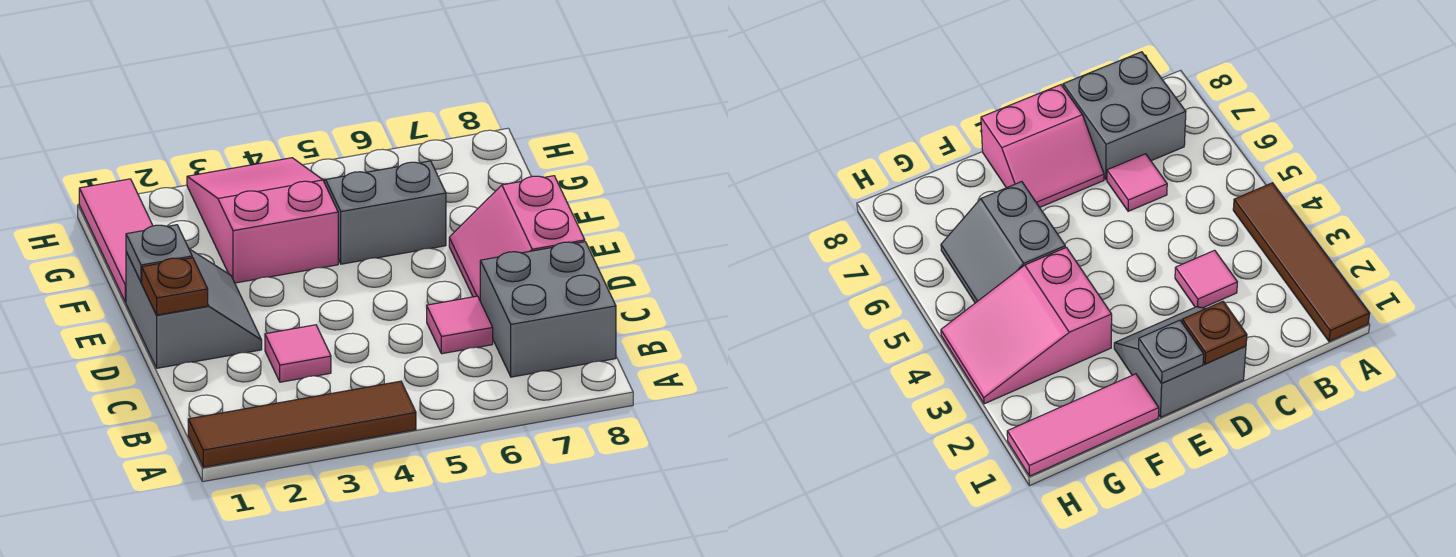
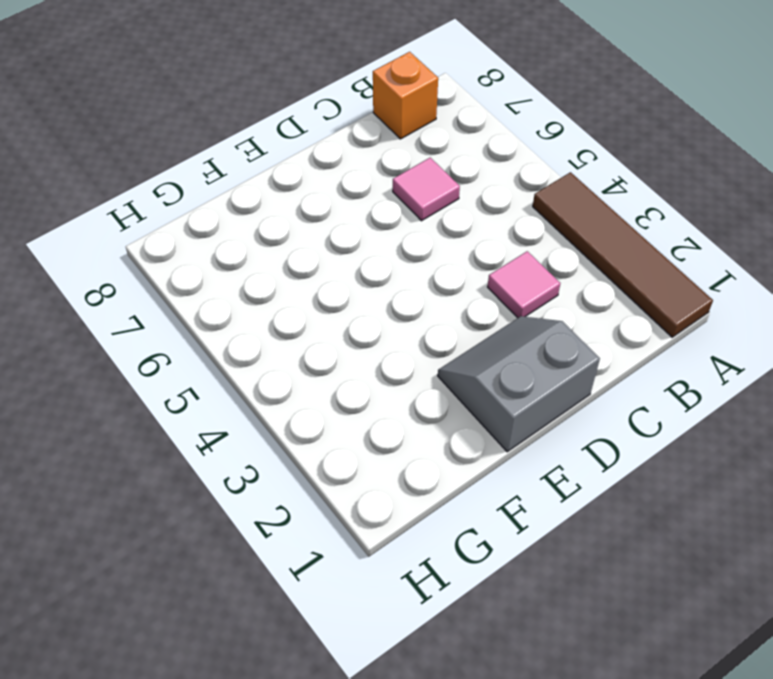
orange brick B8 level 1 -> grey brick B7:C8 level 1
none -> pink slope D7:E8 level 1 top 8
none -> pink tile F1:H1 level 1

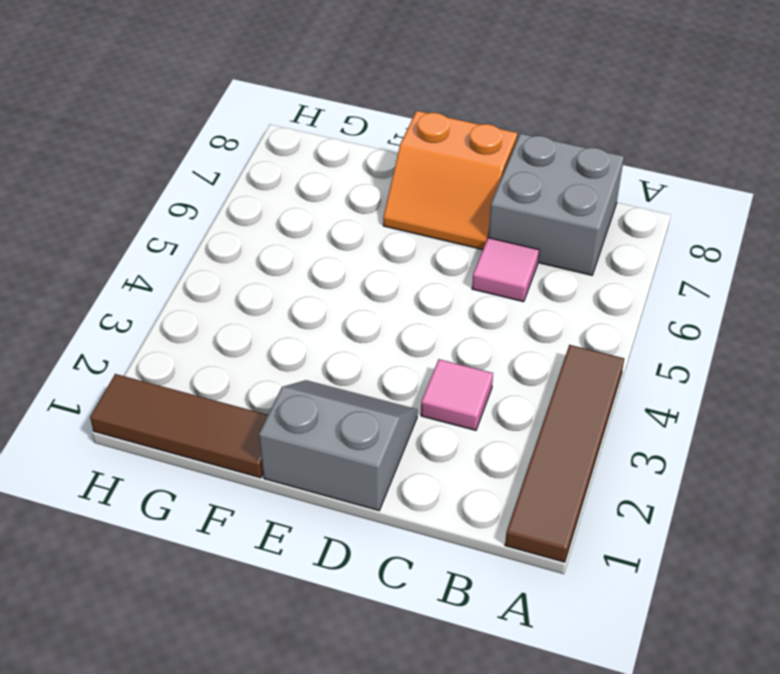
orange slope D7:E8 level 1 top 8 -> pink slope D7:E8 level 1 top 8
brown tile F1:H1 level 1 -> pink tile F1:H1 level 1
none -> pink slope F3:H4 level 1 top F
none -> grey slope F5:G6 level 1 top F

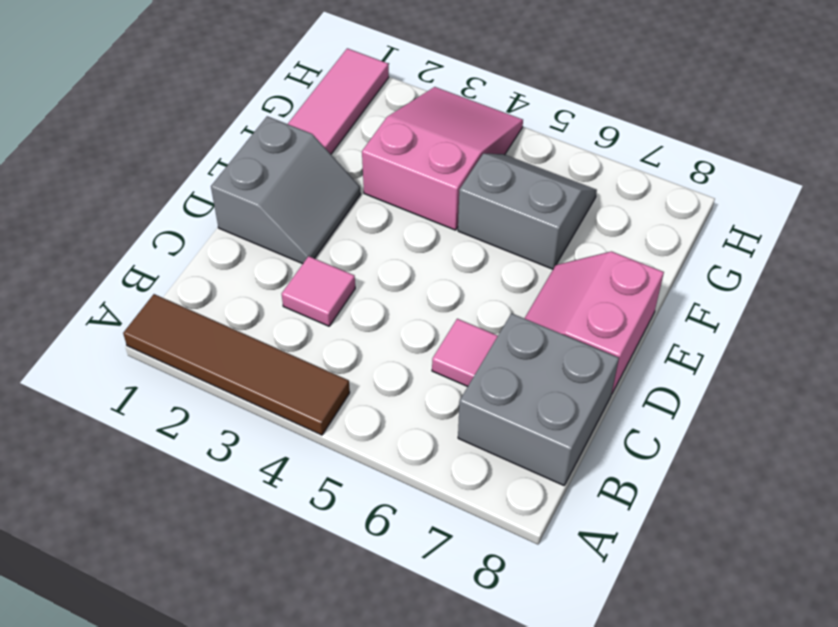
none -> brown plate D1 level 2
none -> grey plate E1 level 2

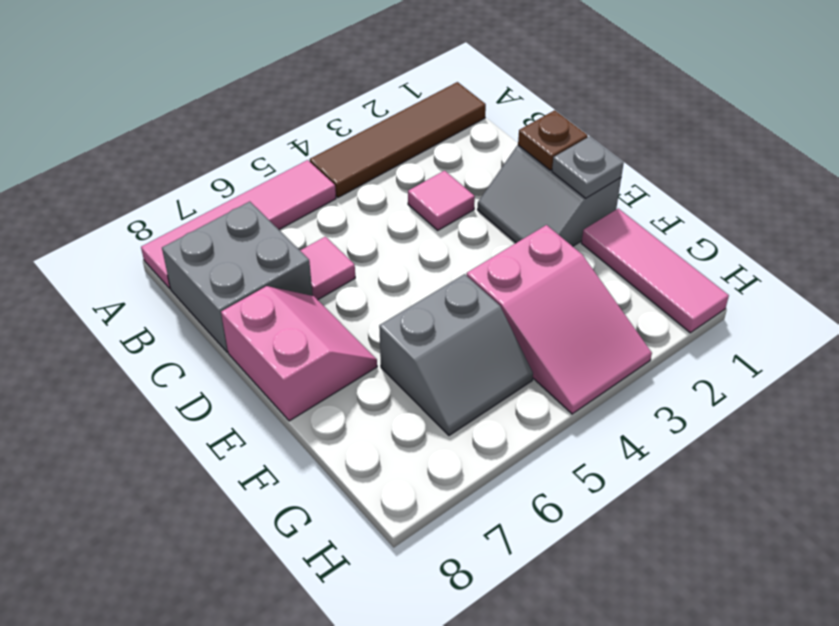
pink tile A5:A8 level 1 -> none

